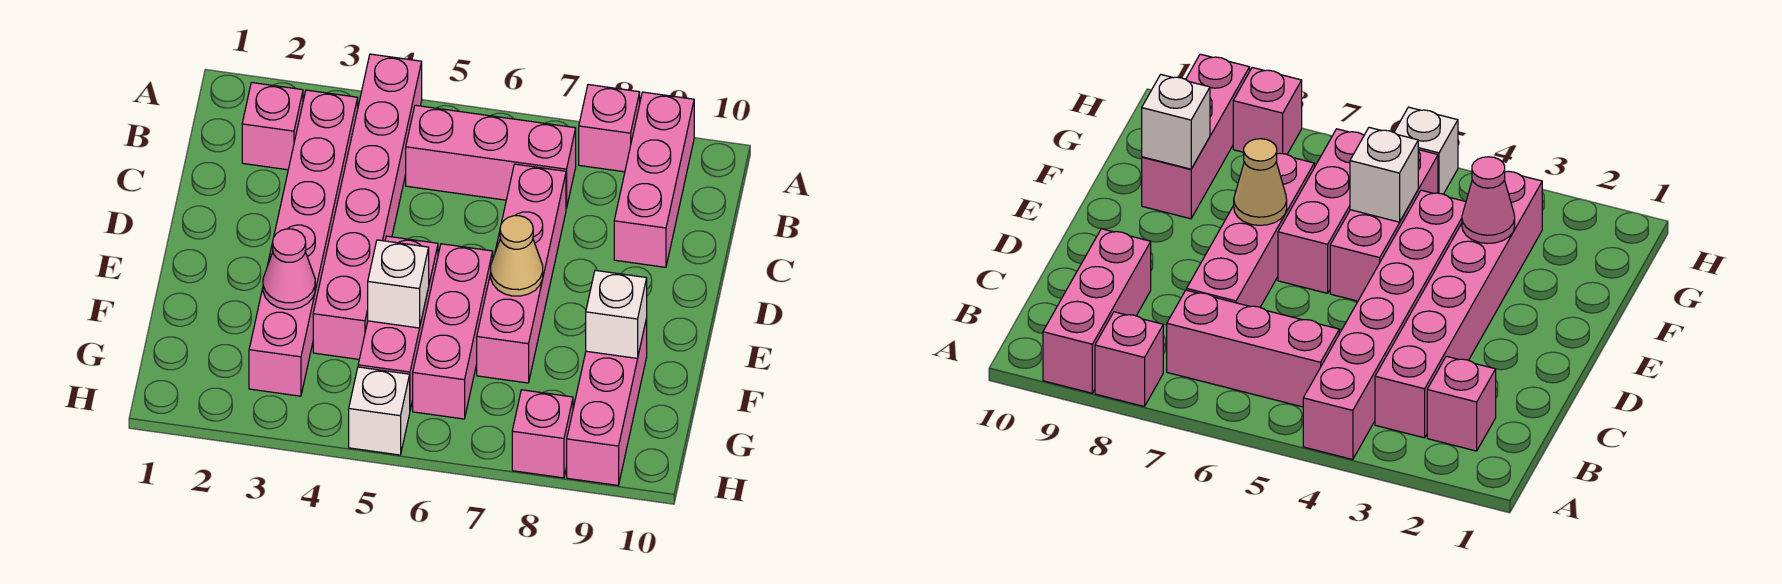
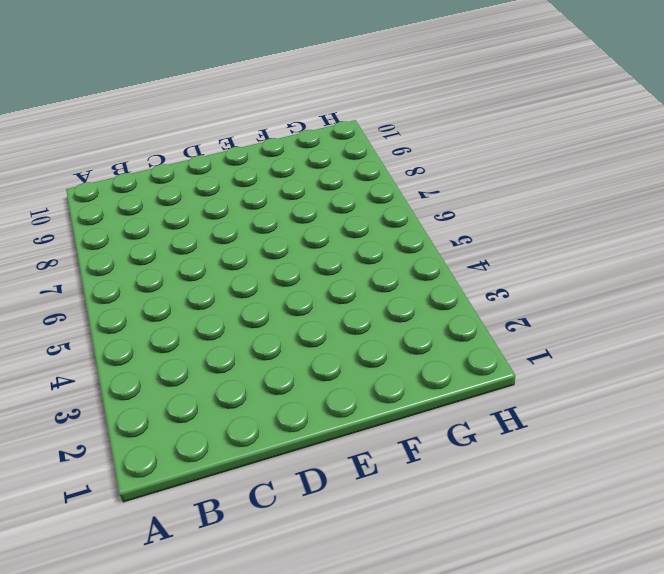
none -> pink brick A4:F4 level 1
none -> pink brick A8 level 1
none -> pink brick A9:C9 level 1

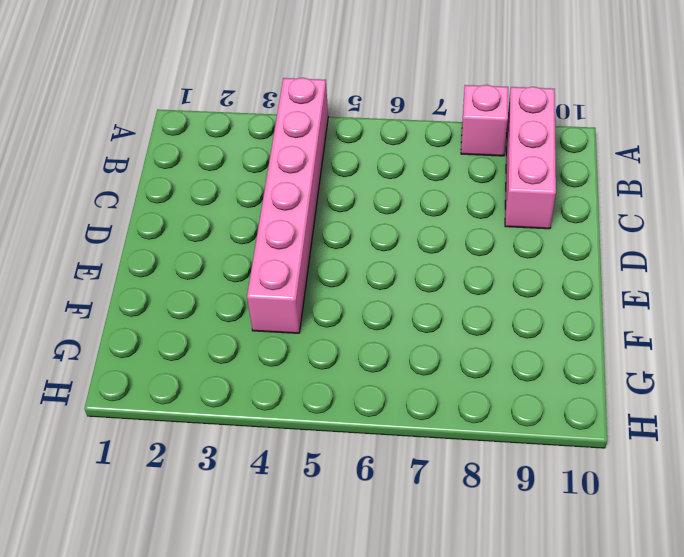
none -> pink brick B2 level 1
none -> pink brick B3:G3 level 1
none -> pink brick B5:B7 level 1

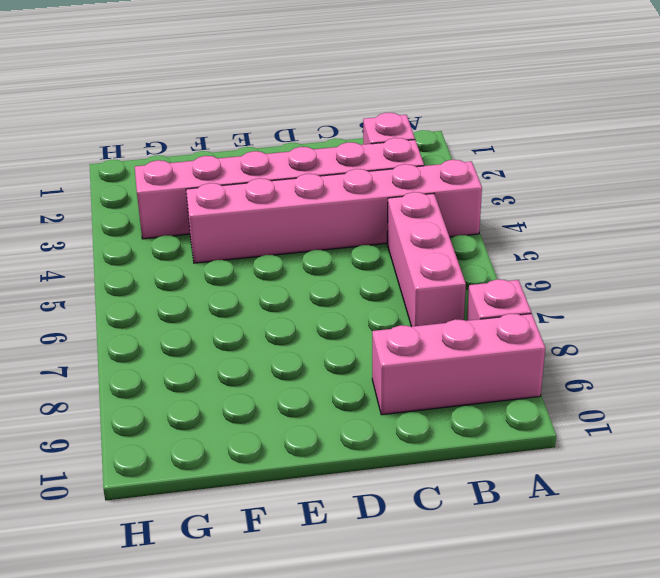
none -> pink brick C7:F7 level 1
none -> pink brick E5:G5 level 1
none -> pink brick E6:G6 level 1

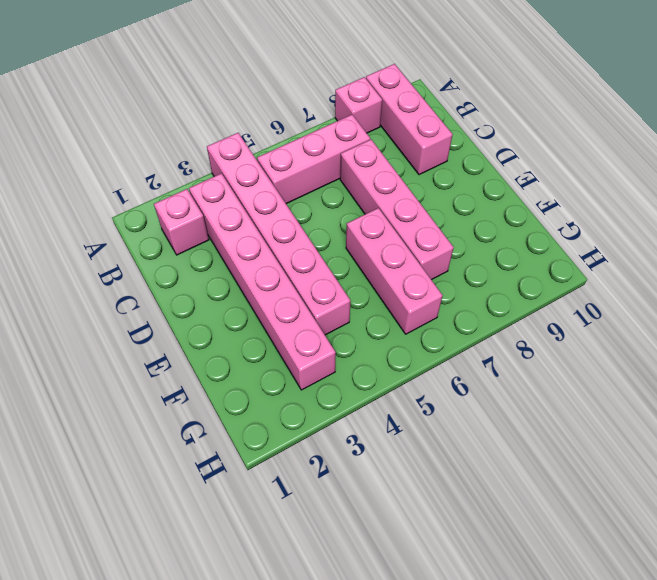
none -> pink brick E5:G5 level 1
none -> pink brick F9:H9 level 1
none -> white brick H5 level 1

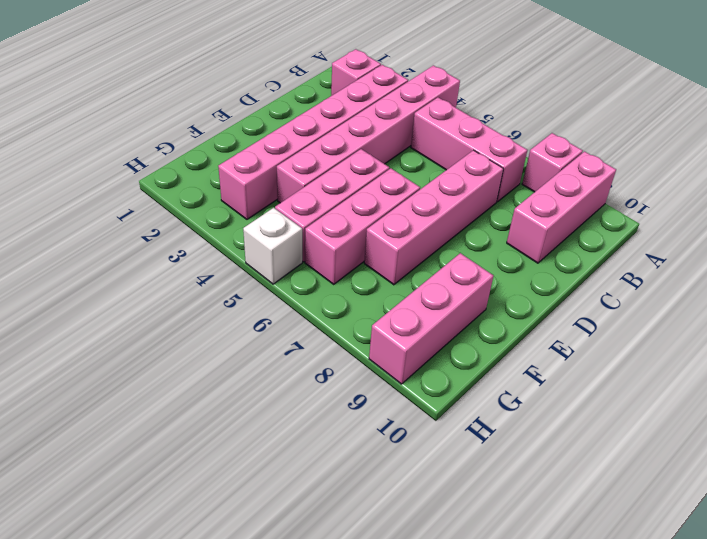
none -> pink brick H8 level 1
none -> tan cone E7 level 2
none -> pink cone F3 level 2

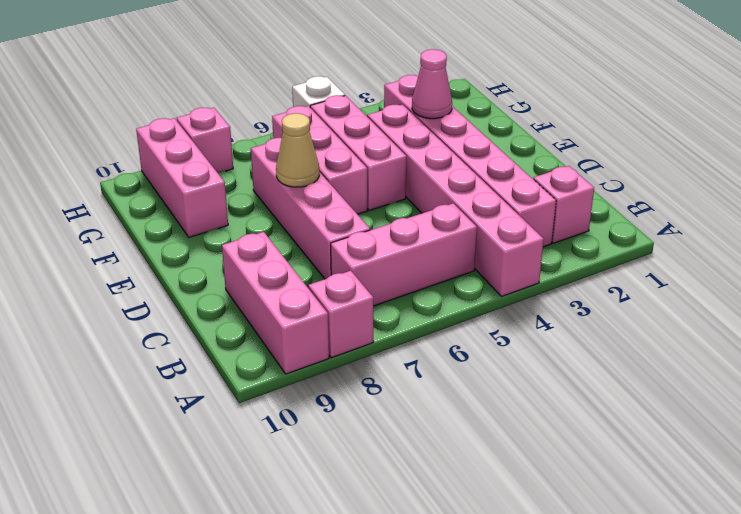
none -> white brick F5 level 2
none -> white brick F9 level 2

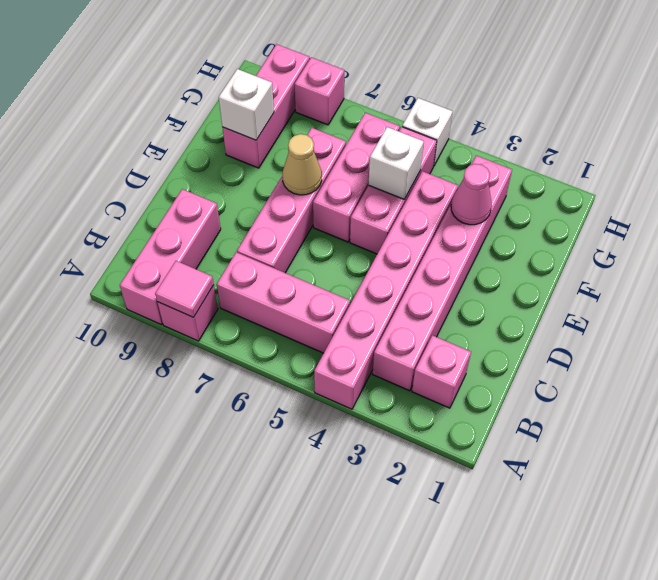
pink tile A8 level 2 -> none

